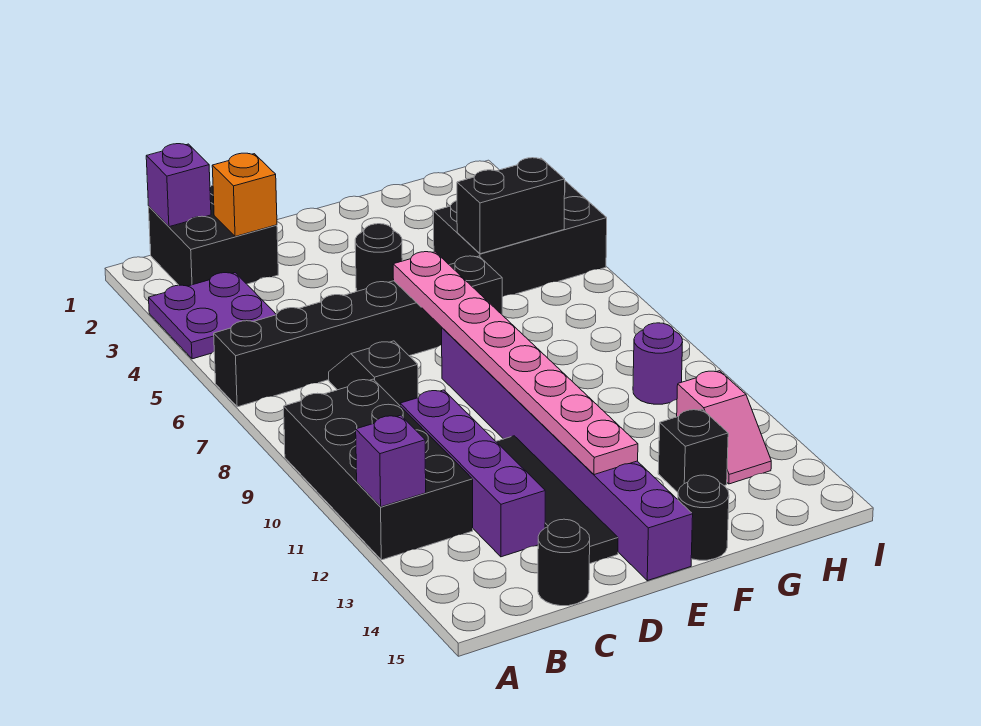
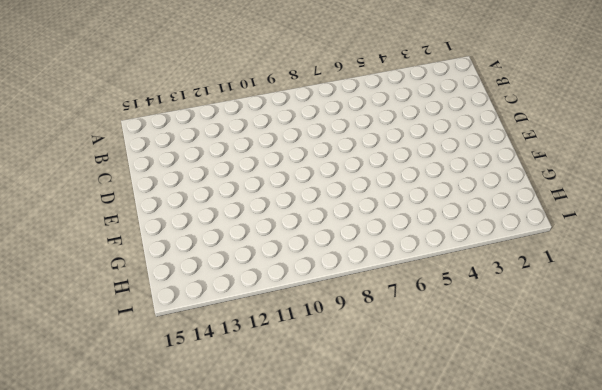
none -> purple plate A3:B4 level 1
none -> black brick A6:F6 level 1
none -> black brick A9:B12 level 1

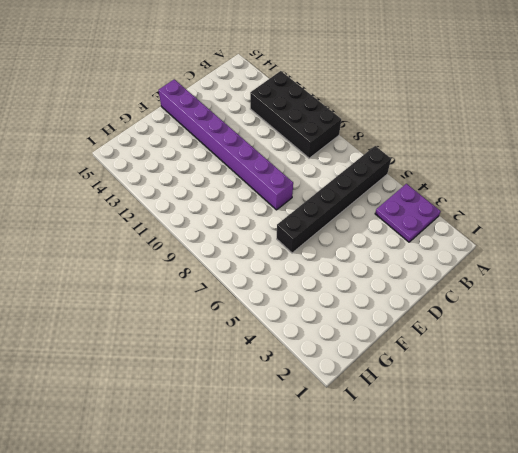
none -> black brick B1:C2 level 1
none -> black slope C7:C8 level 1 top 8
none -> purple brick C10:C13 level 1

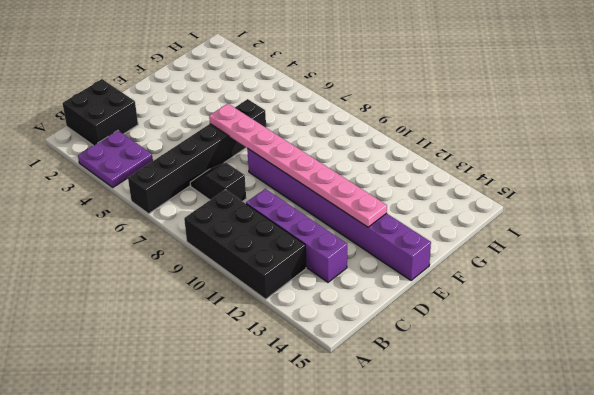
none -> black round brick C15 level 1
none -> black tile D11:D14 level 1
none -> black round brick E4 level 1

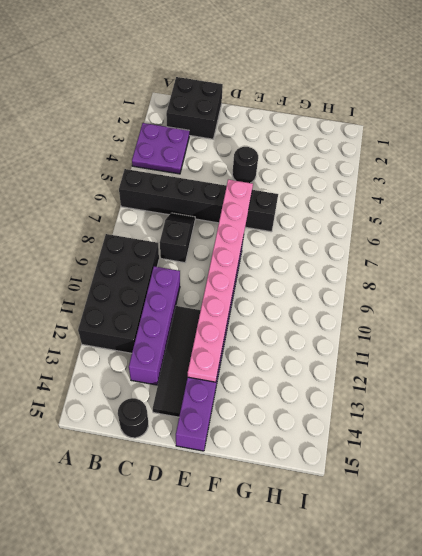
none -> black round brick F15 level 1
none -> black brick G4:I5 level 1
none -> black brick G13 level 1

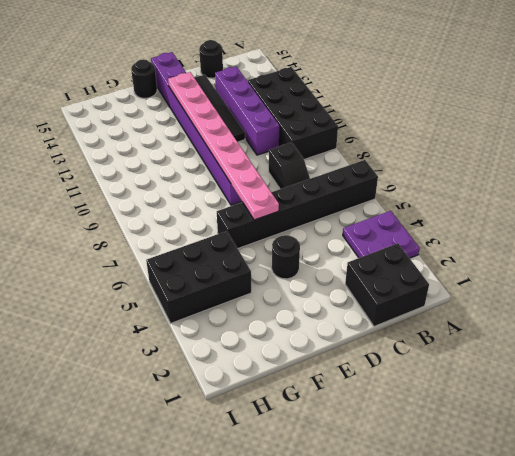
none -> black brick G13 level 1
none -> purple round brick H10 level 1
none -> pink slope H12:H13 level 1 top 12

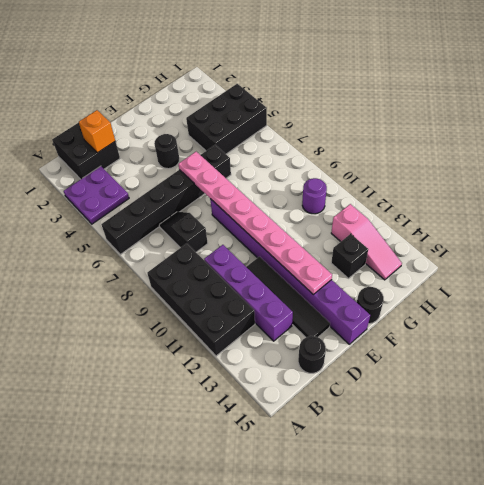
pink slope H12:H14 level 1 top 12 -> pink slope H12:H13 level 1 top 12
none -> purple brick A12 level 2
none -> purple brick B1 level 2
none -> black brick G5:H5 level 2

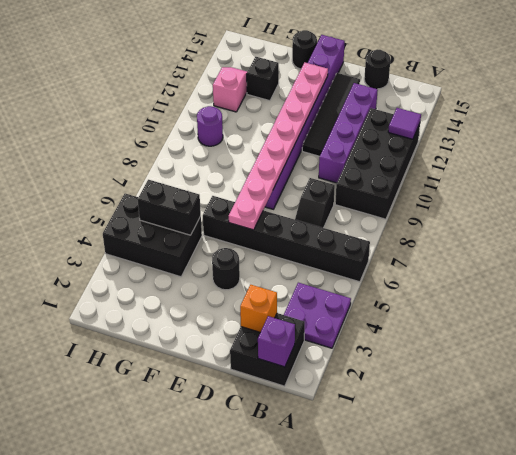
purple tile A12 level 2 -> purple brick A12 level 2

